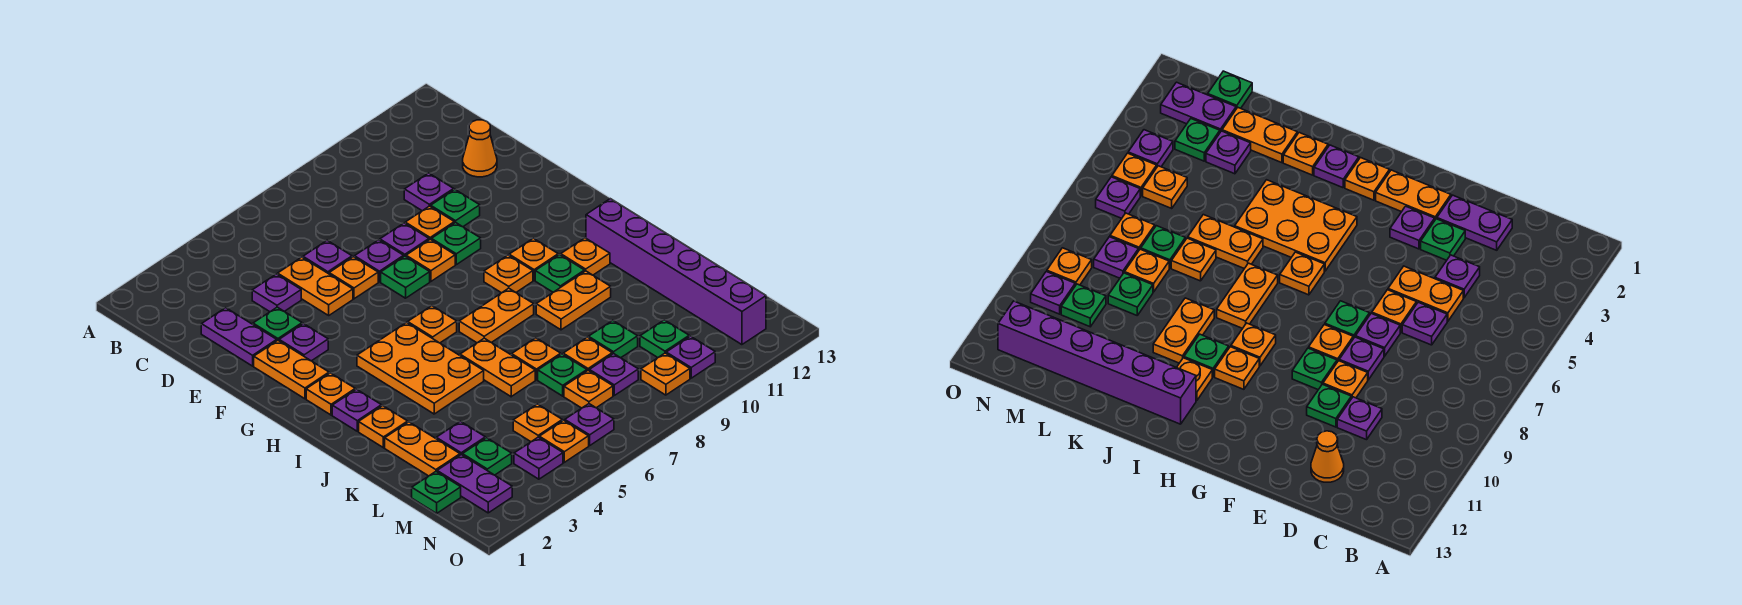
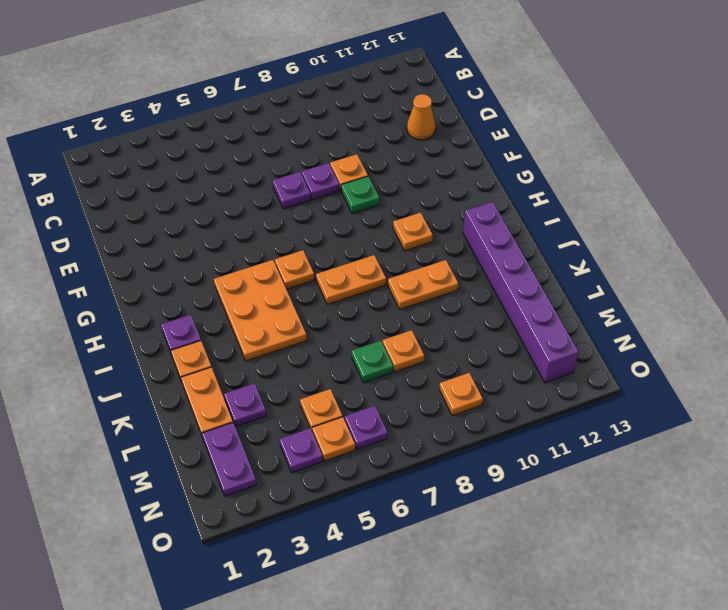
none -> purple plate D2:E2 level 1
none -> purple plate D4 level 1
none -> orange plate D5:E5 level 1
none -> purple plate D6 level 1

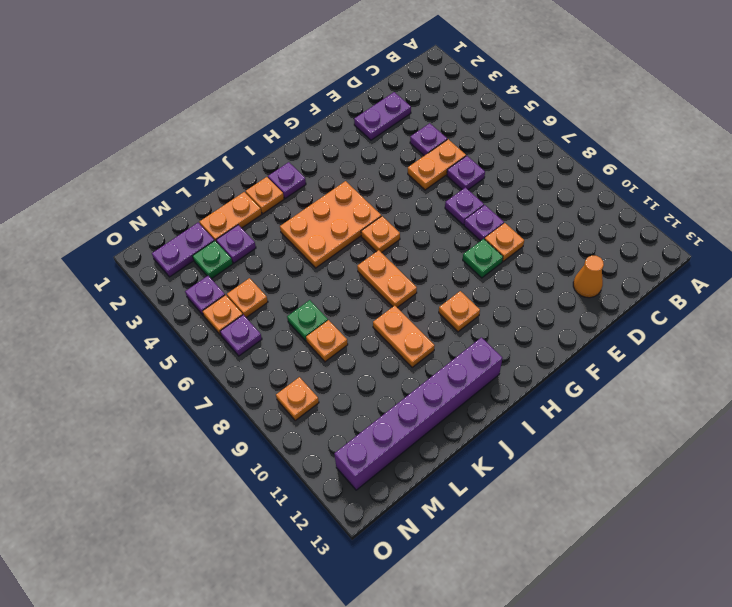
none -> purple plate D10 level 1
none -> green plate E3 level 1
none -> orange plate E6 level 1
none -> green plate E10 level 1

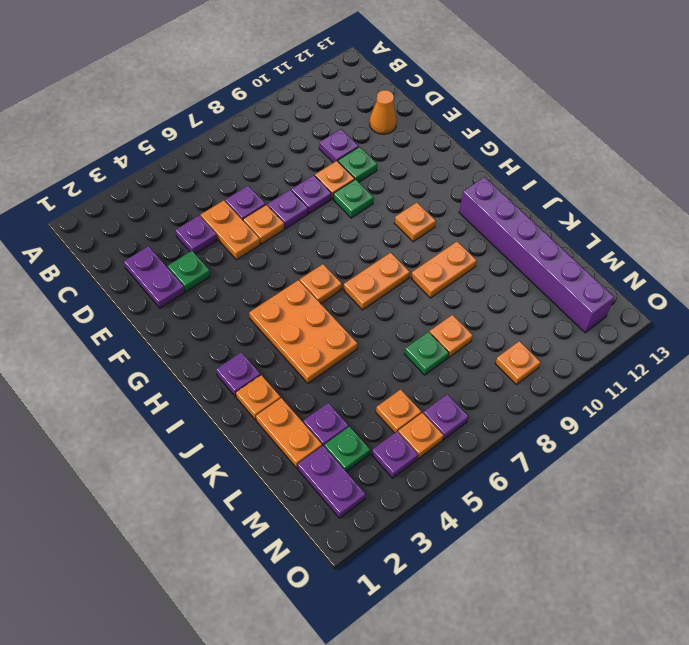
none -> orange plate F2:G2 level 1
none -> purple plate F3 level 1
none -> green plate F7 level 1
none -> orange plate F8 level 1

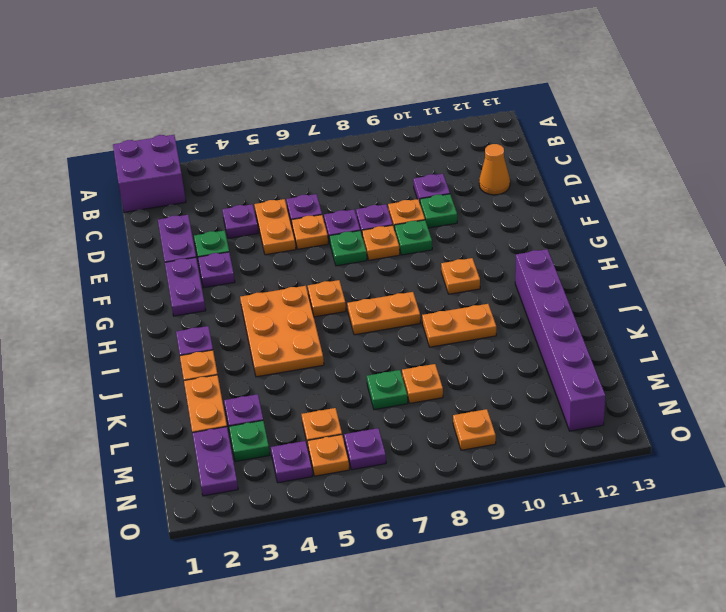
purple brick A1:B2 level 1 -> none
purple plate F2:G2 level 1 -> orange plate F2:G2 level 1
none -> orange plate H2 level 1
none -> orange plate H9 level 1
none -> green plate I10 level 1
none -> orange plate I11 level 1

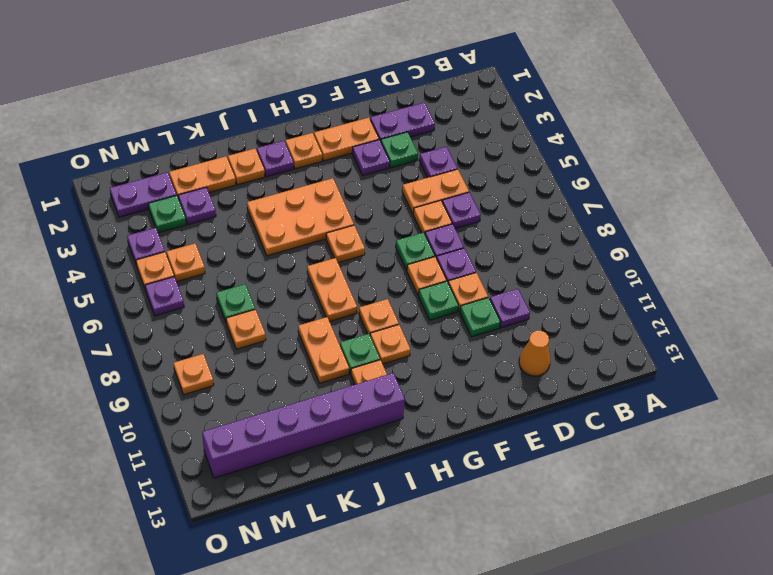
none -> orange plate J6:K6 level 1
none -> orange plate K7 level 1
none -> green plate L9 level 1
none -> green plate M1 level 1

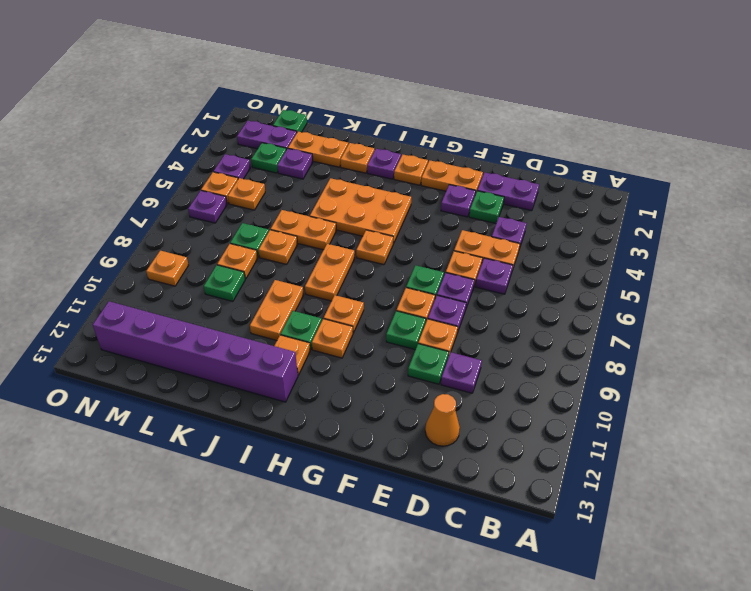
none -> orange plate M7 level 1
none -> purple plate M8 level 1
none -> green plate M10 level 1
none -> purple plate N10 level 1

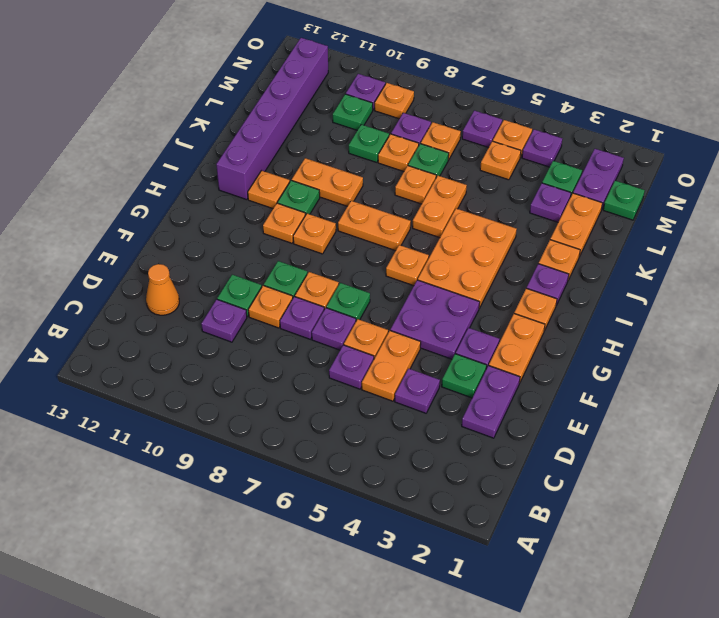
purple plate F4:G5 level 1 -> none

